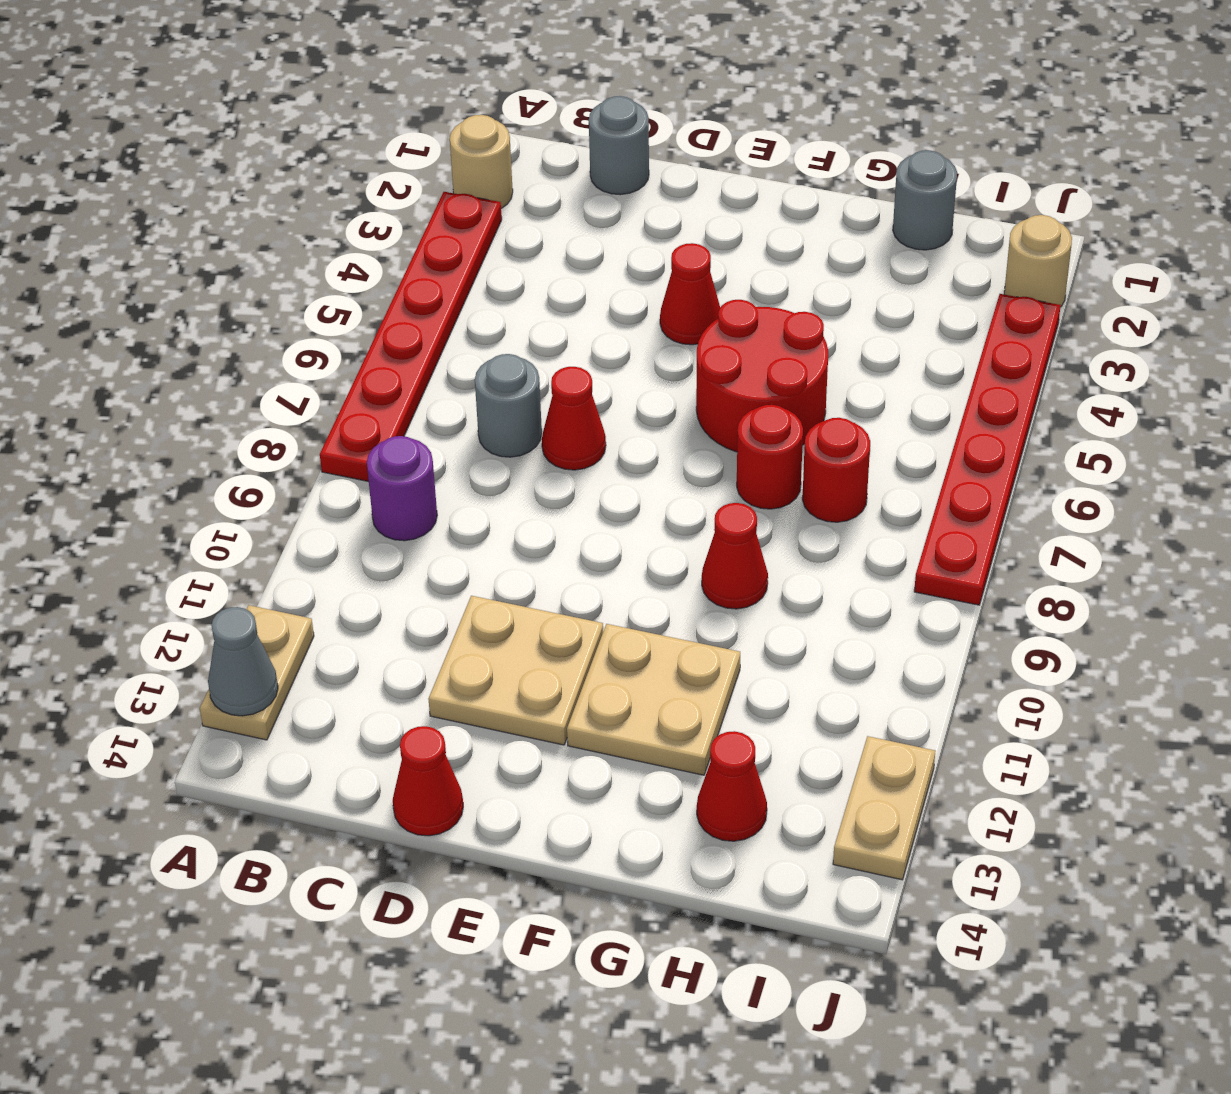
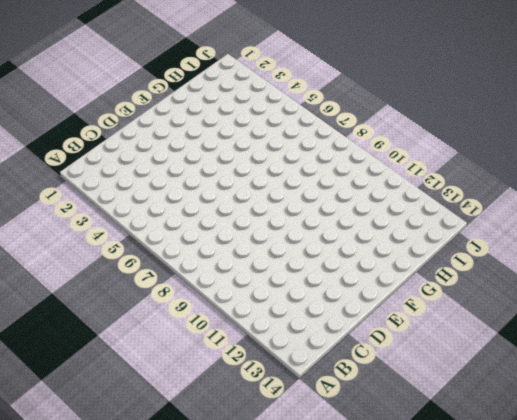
none -> tan round brick A2 level 1
none -> red plate A3:A8 level 1
none -> tan plate A12:A13 level 1

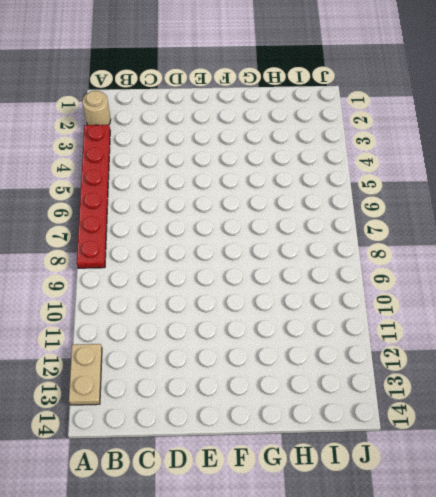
none -> purple round brick B9 level 1
none -> grey round brick C1 level 1
none -> grey round brick C7 level 1

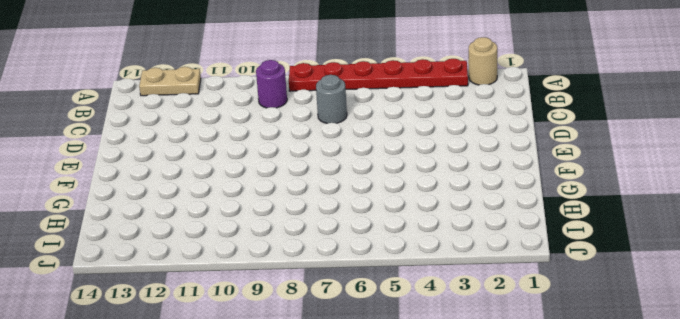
none -> grey round brick C1 level 1
none -> red cone D7 level 1
none -> tan plate D11:E12 level 1

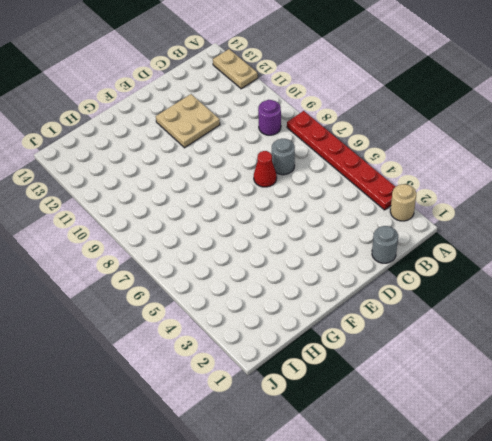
none -> red cone D14 level 1
none -> red cone E4 level 1
none -> red round brick F5:G6 level 1

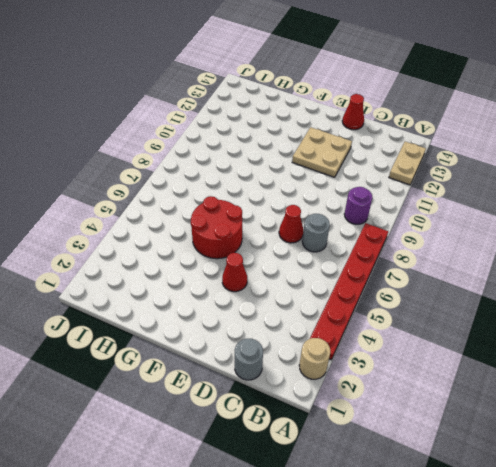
none -> tan plate F11:G12 level 1
none -> red round brick G7 level 1
none -> red cone G9 level 1

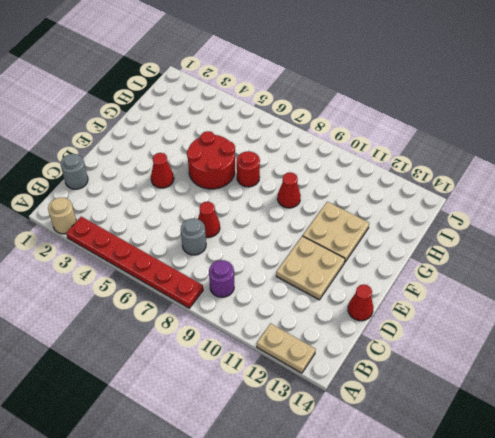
none -> grey round brick H1 level 1
none -> red round brick H7 level 1
none -> red cone H13 level 1

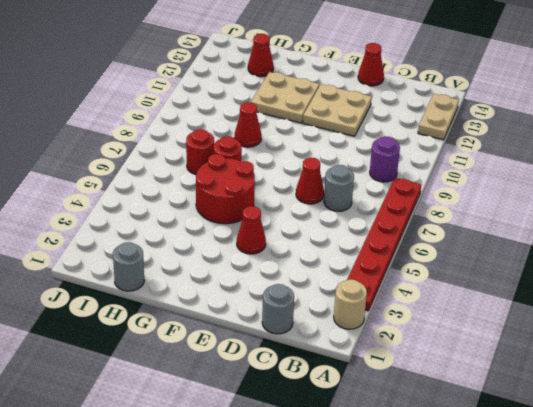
none -> tan round brick J2 level 1
none -> red plate J3:J8 level 1
none -> tan plate J12:J13 level 1

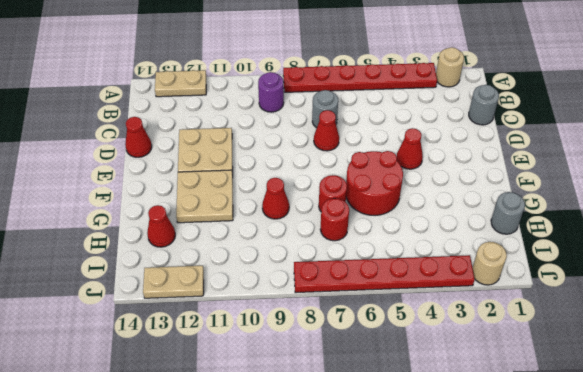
none -> grey cone A13 level 2

